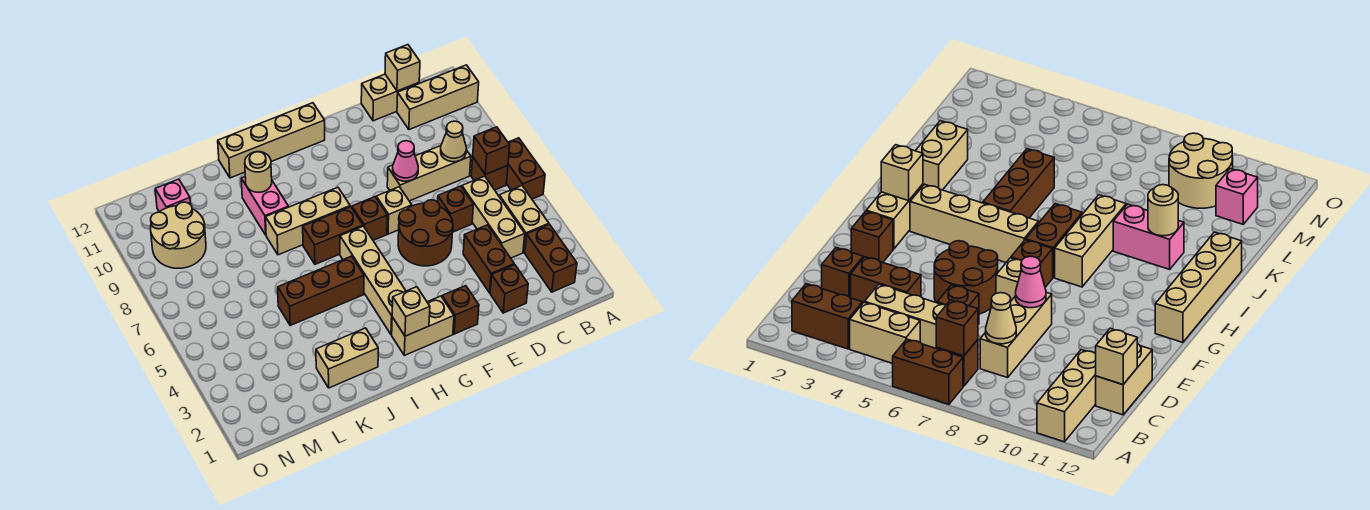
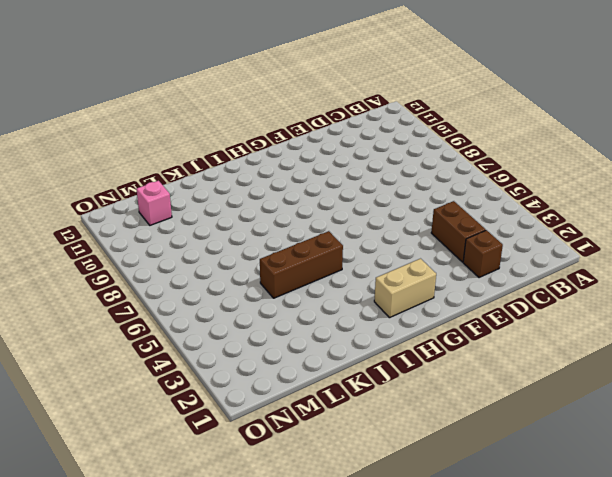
none -> brown brick A6:A7 level 1
none -> tan brick A11:C11 level 1
none -> brown brick B2:B3 level 1
none -> tan brick B4:B5 level 1

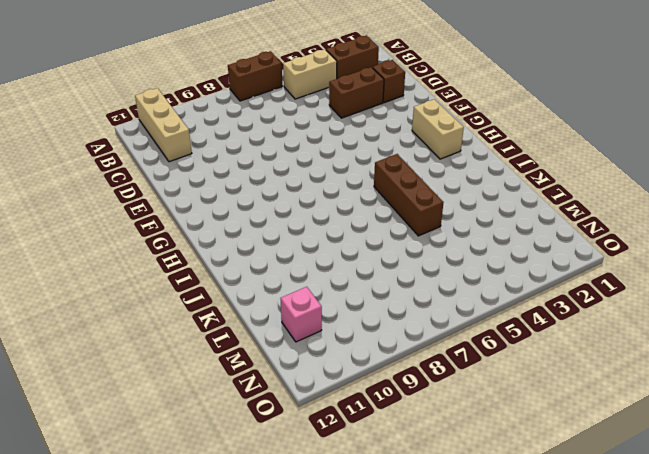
none -> brown brick B7 level 1
none -> tan brick C4:C6 level 1
none -> tan brick C8:E8 level 1
none -> tan brick C12:D12 level 1

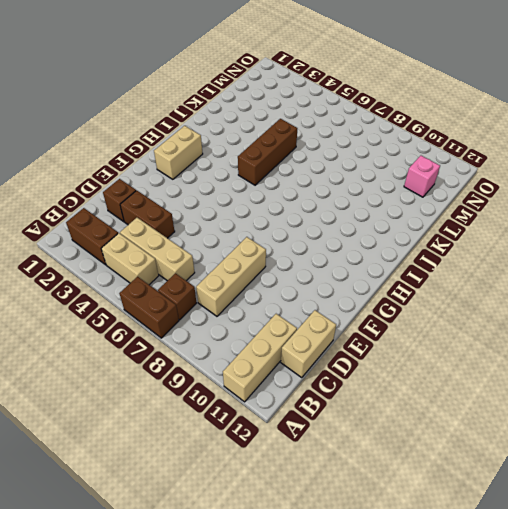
none -> brown brick D6 level 1
none -> brown round brick E5:F6 level 1
none -> brown brick F2 level 1
none -> tan brick F7 level 1

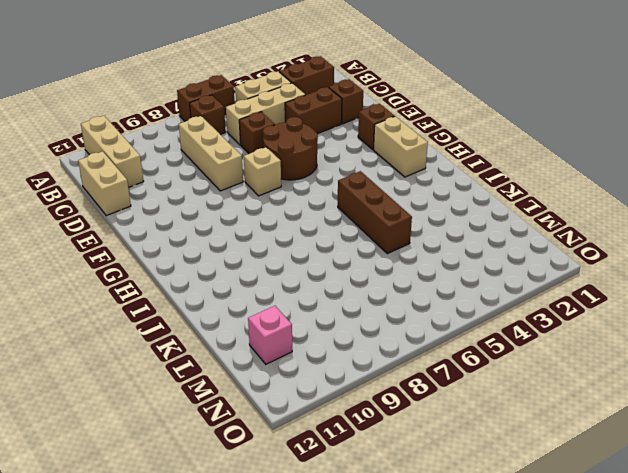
none -> brown brick G7 level 1
none -> tan brick G12:J12 level 1
none -> tan brick H3:H6 level 1
none -> brown brick H7:I7 level 1

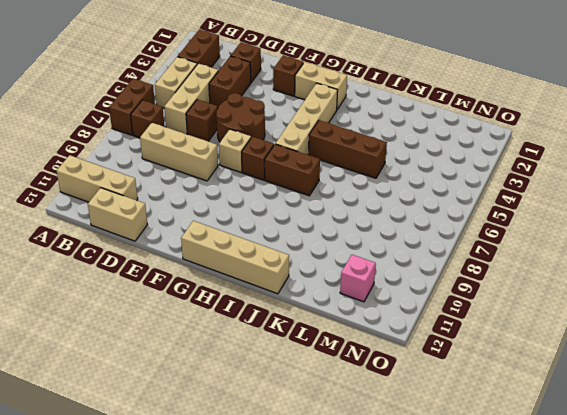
none -> tan brick H8:J8 level 1
none -> tan brick J2:K2 level 1
none -> pink brick J9:J10 level 1
none -> tan round brick M9:N10 level 1

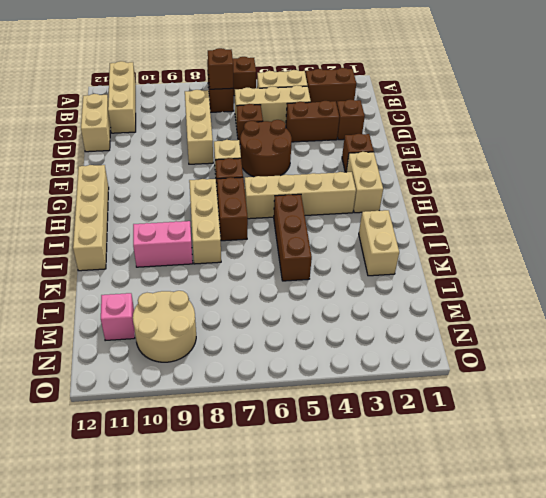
none -> tan cone C8 level 2
none -> tan brick C12 level 2
none -> pink cone E8 level 2
none -> tan brick H2 level 2

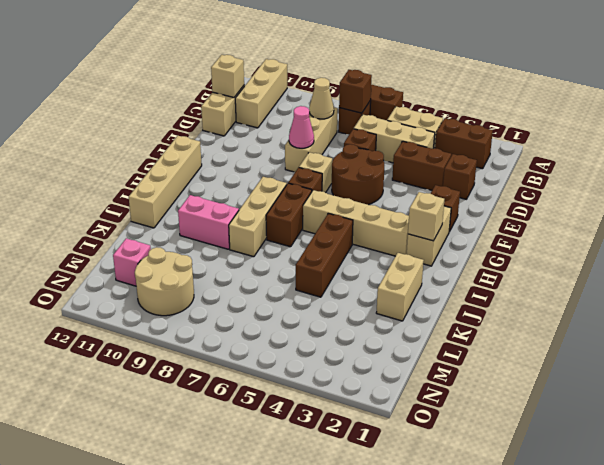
none -> tan round brick J10 level 2

